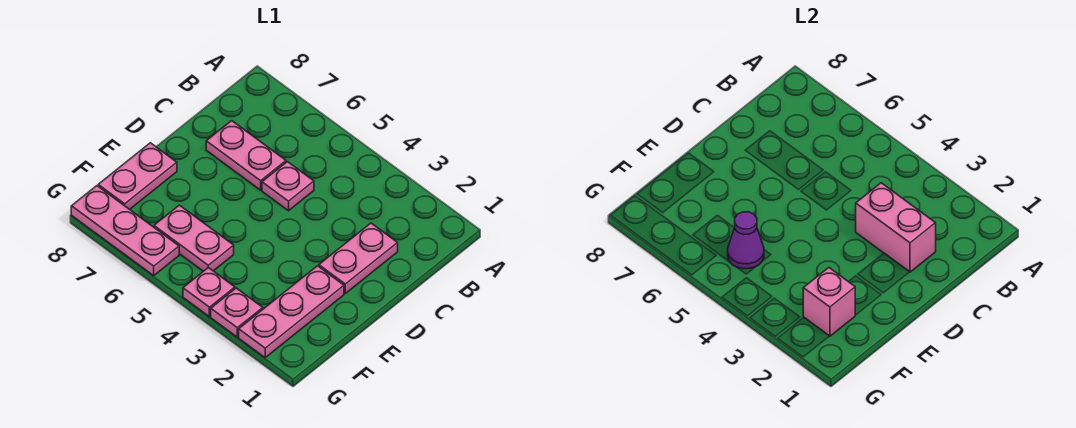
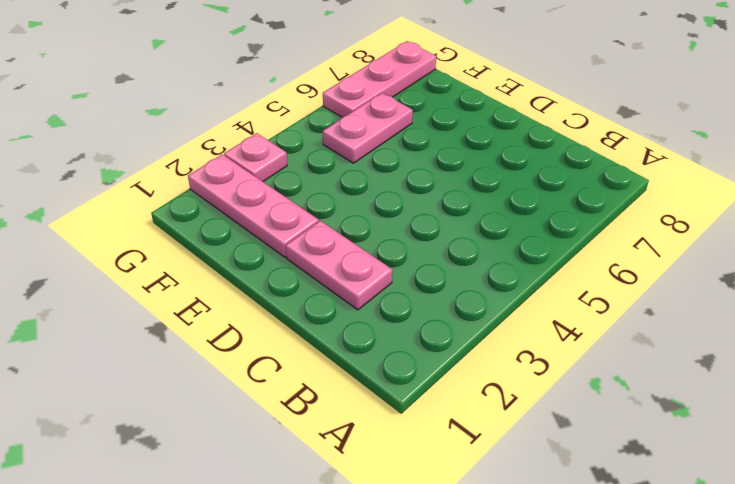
none -> pink plate C5 level 1
none -> pink plate C6:C7 level 1
none -> pink plate E8:F8 level 1

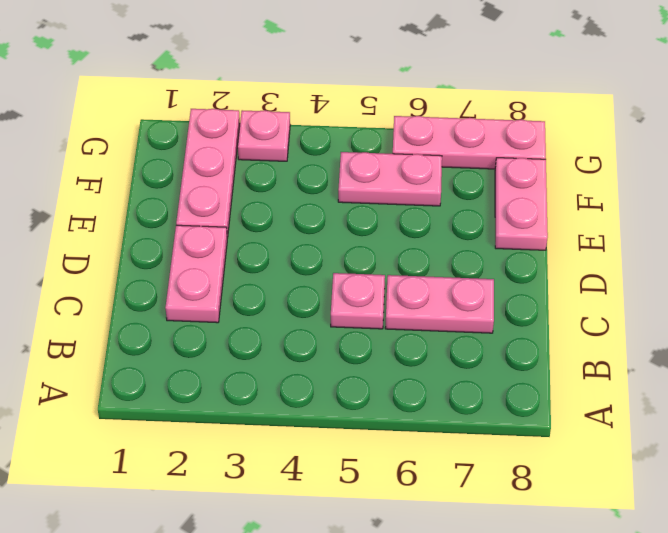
none -> pink plate G4 level 1
none -> pink brick C2:C3 level 2
none -> pink brick F2 level 2

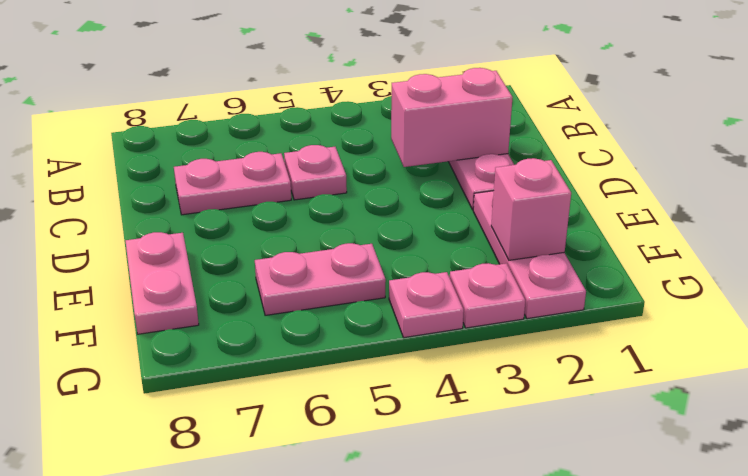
none -> pink plate G6:G8 level 1
none -> purple cone F5 level 2

